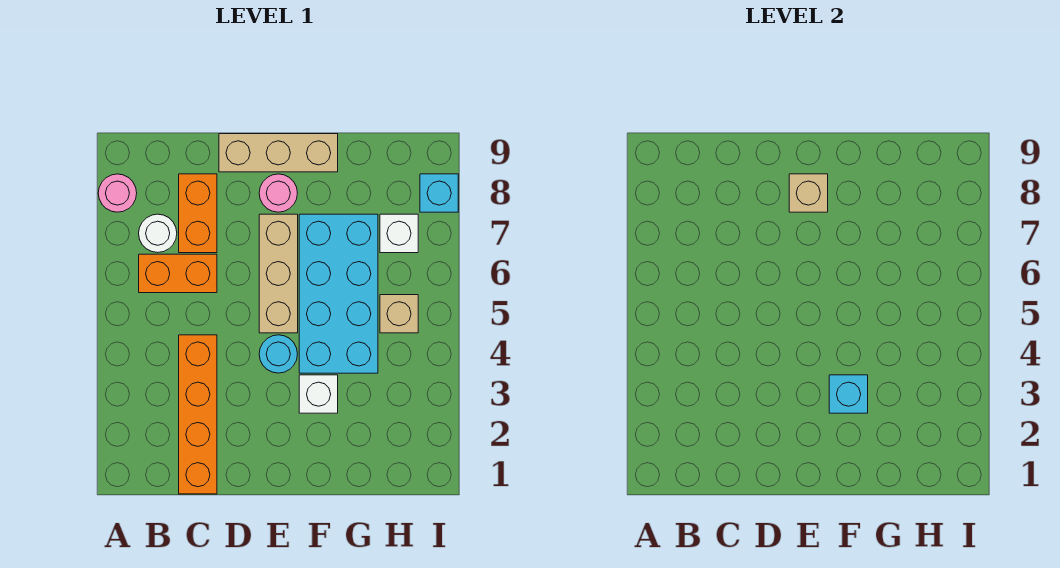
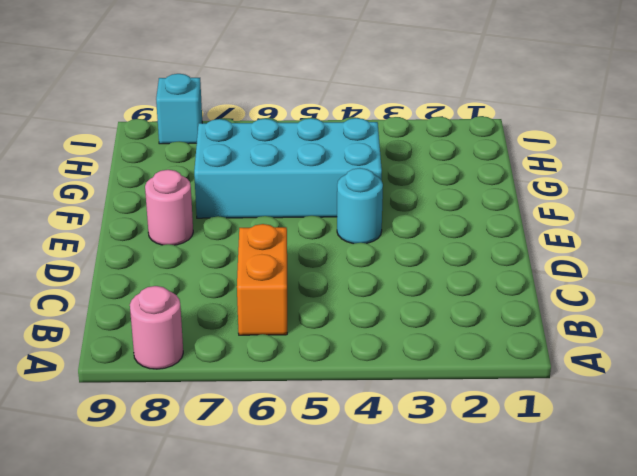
none -> white round brick B7 level 1
none -> orange brick C1:C4 level 1
none -> orange brick C7:C8 level 1

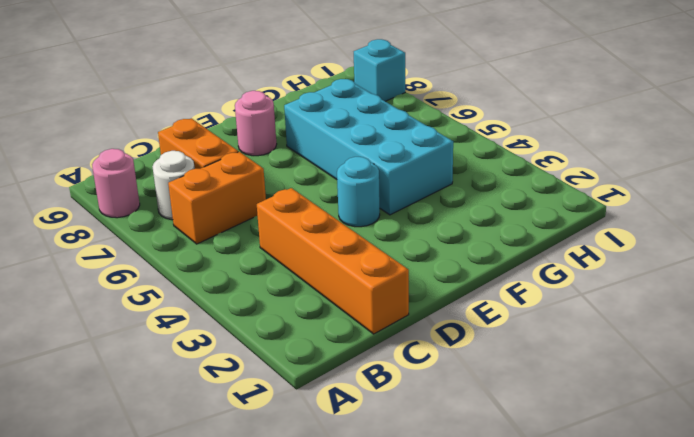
none -> tan brick D9:F9 level 1
none -> tan brick E5:E7 level 1
none -> white brick F3 level 1

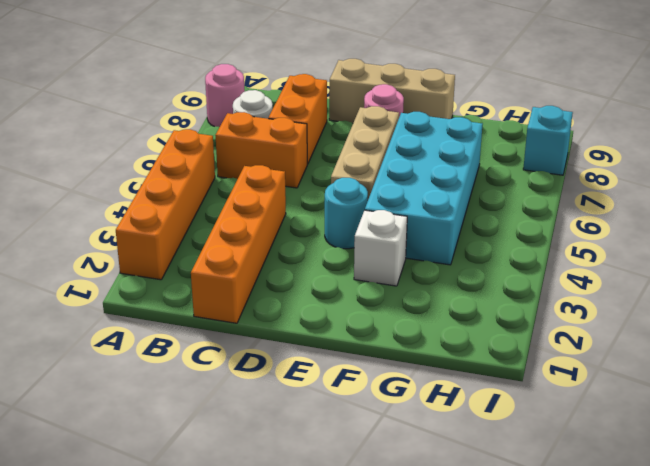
orange brick A2:A5 level 1 -> none
none -> tan brick H5 level 1
none -> white brick H7 level 1
none -> tan brick E8 level 2

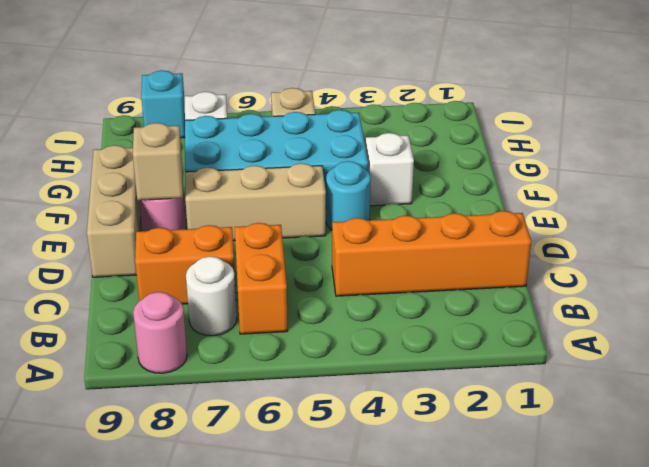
none -> cyan brick F3 level 2

